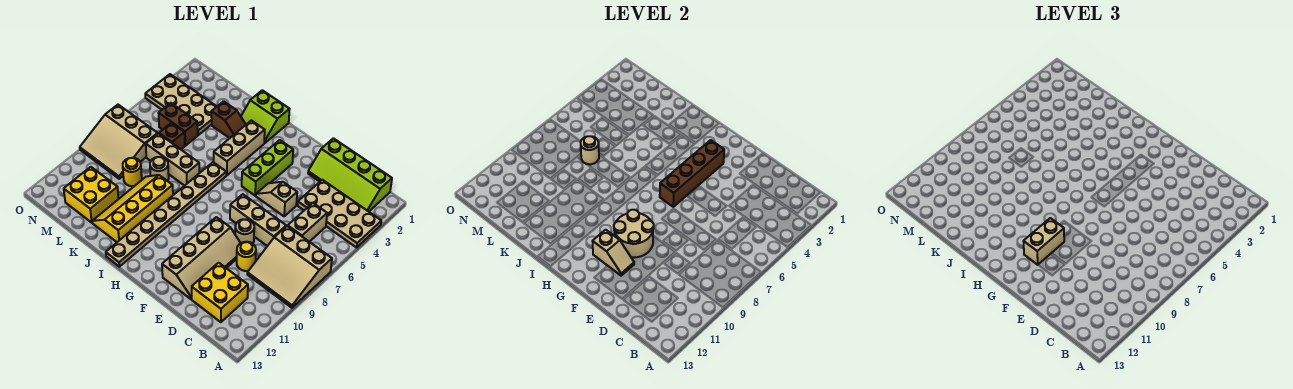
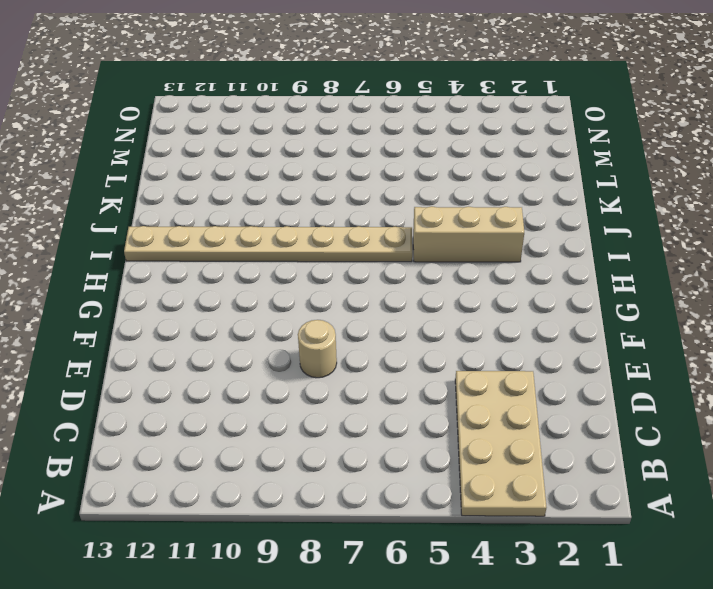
none -> tan slope A7:C9 level 1 top 7
none -> lime slope B1:E2 level 1 top 1
none -> tan brick C5:C6 level 1

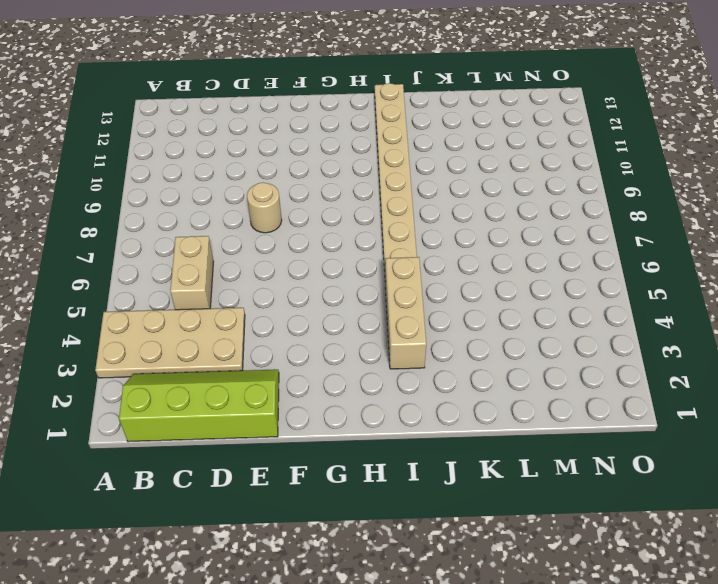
none -> tan slope A7:C9 level 1 top 7
none -> yellow brick C11:D12 level 1
none -> tan brick D7:F7 level 1

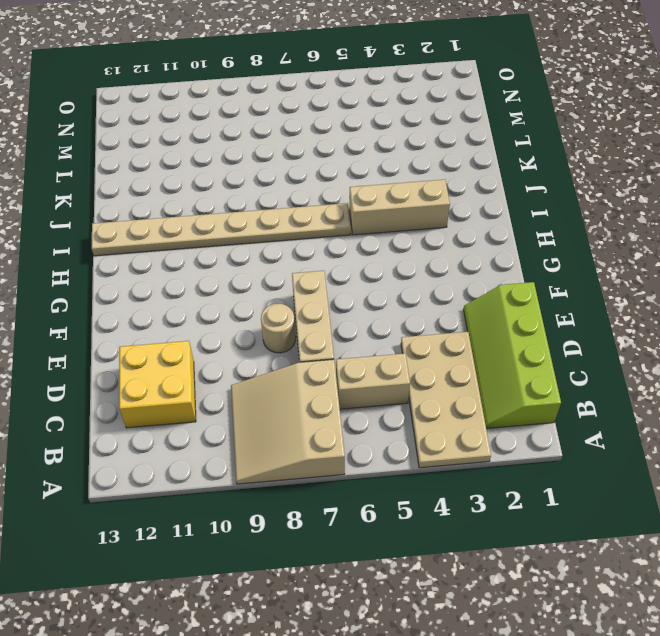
none -> yellow round brick D9 level 1
none -> tan slope E5:F5 level 1 top E
none -> tan slope E9:F12 level 1 top F

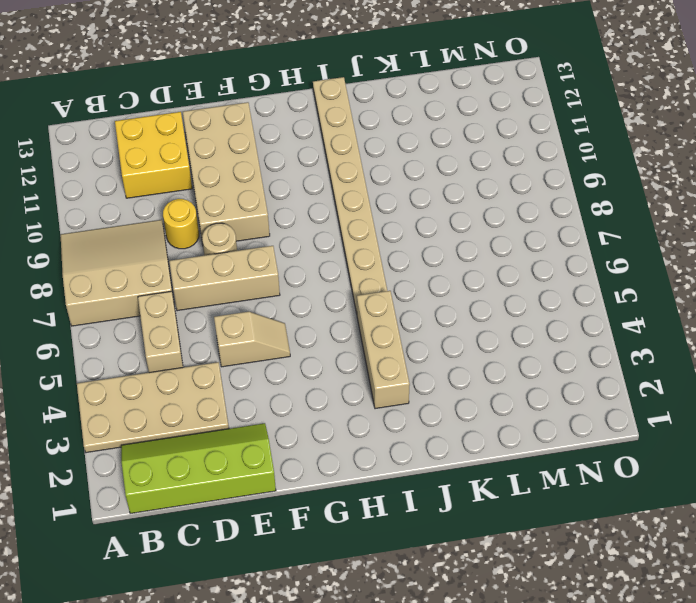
tan brick E9:F12 level 1 -> tan slope E9:F12 level 1 top F
none -> lime brick G3:G5 level 1
none -> lime slope I1:J2 level 1 top 1
none -> brown slope J3:K3 level 1 top K

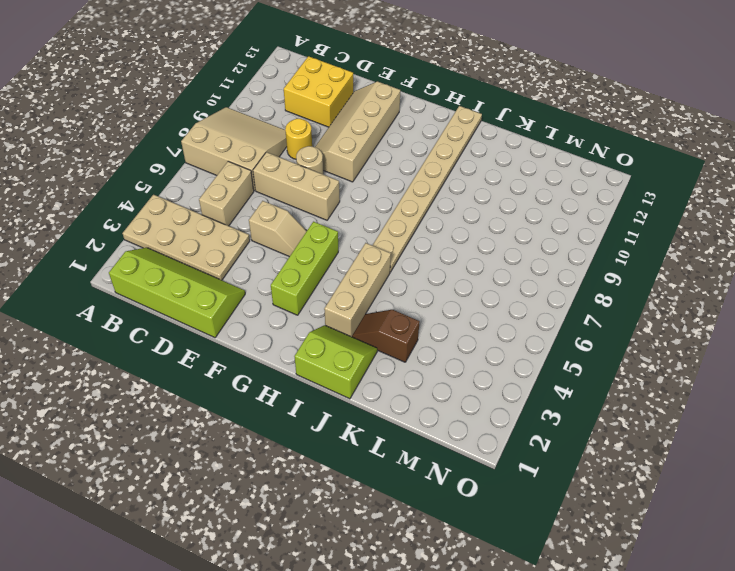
none -> tan brick J7:L7 level 1
none -> yellow slope J9:K12 level 1 top J
none -> tan round brick K8 level 1

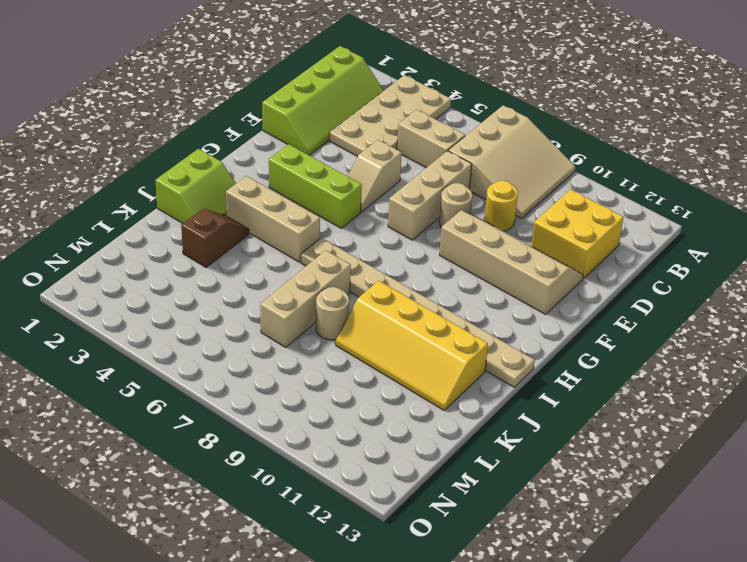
none -> tan plate L3:O4 level 1
none -> brown brick L5:M5 level 1
none -> brown brick L6 level 1

